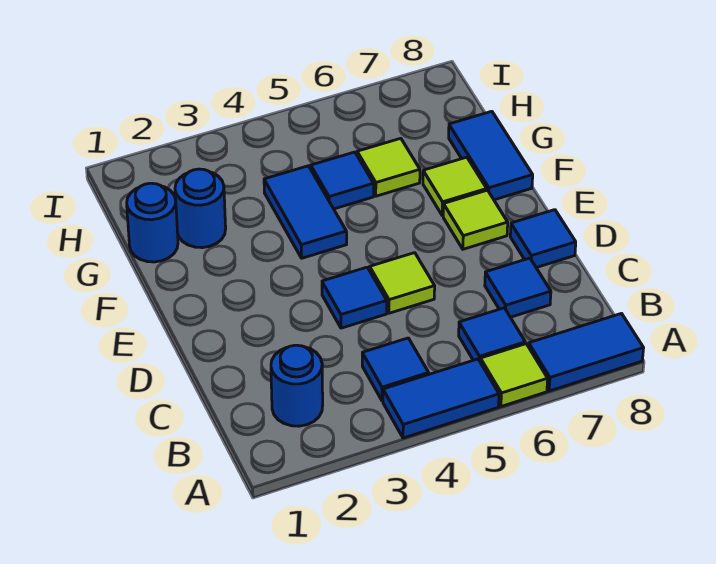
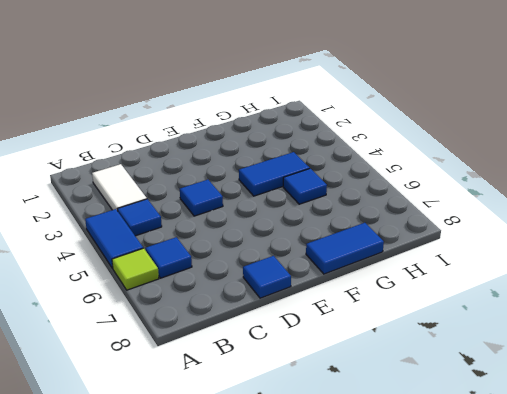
white tile B2:B3 level 1 -> blue round brick B2 level 1
none -> blue tile A7:A8 level 1
none -> blue tile C7 level 1
none -> lime tile D5 level 1

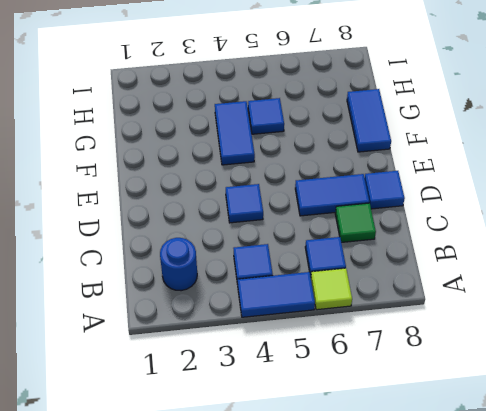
green tile C7 level 1 -> blue tile C7 level 1
blue tile D6:D7 level 1 -> blue tile A7:A8 level 1
none -> lime tile D5 level 1
none -> lime tile E7 level 1
none -> lime tile F7 level 1

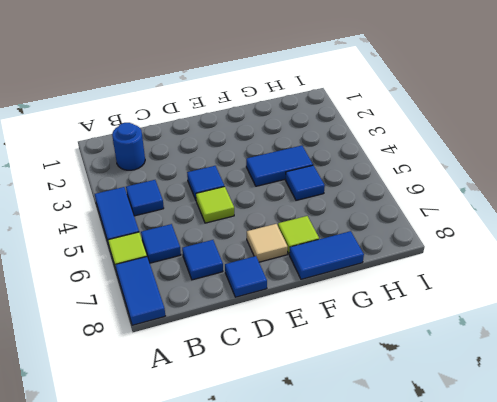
tan tile E7 level 1 -> lime tile E7 level 1
none -> blue round brick G1 level 1
none -> blue round brick G2 level 1
none -> lime tile G6 level 1

